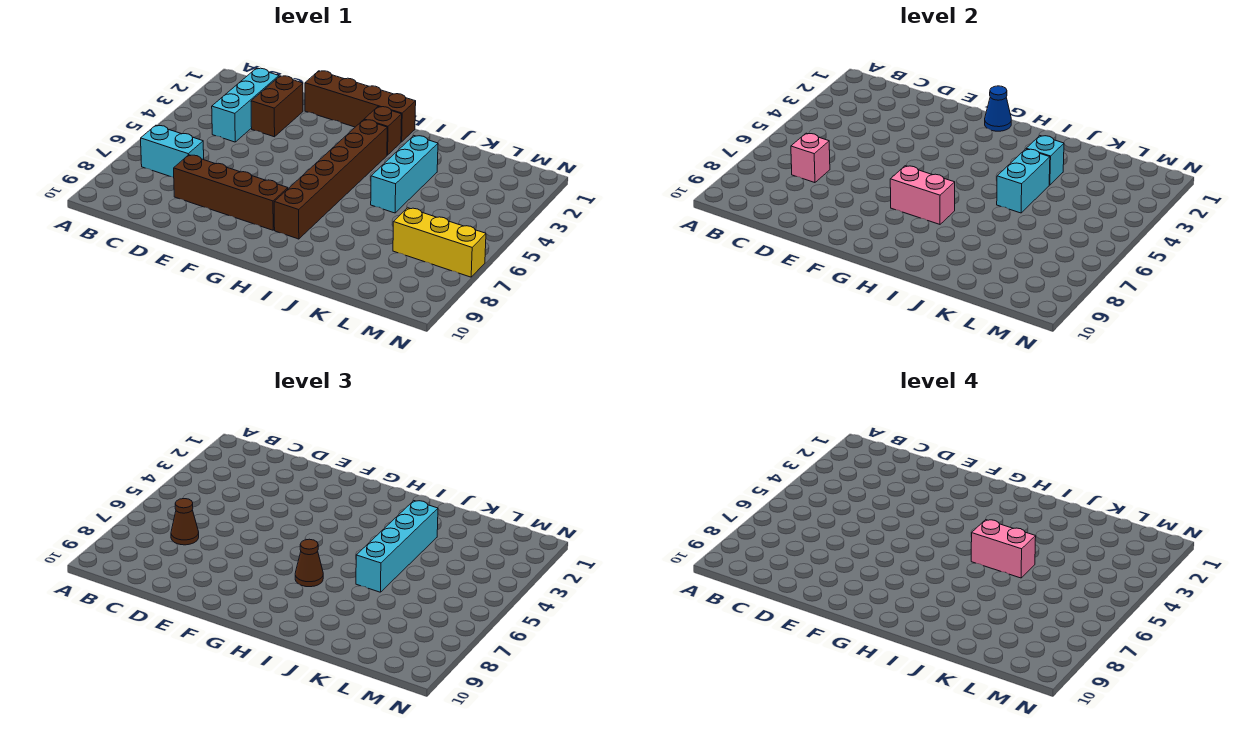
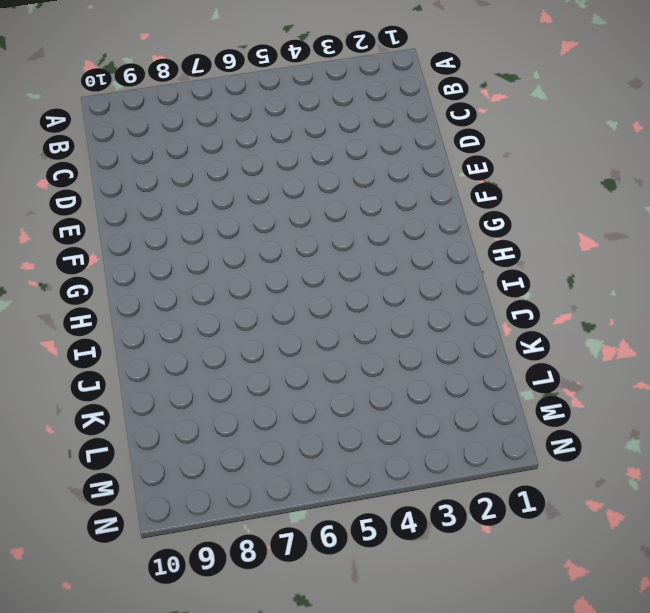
none -> cyan brick B7:C7 level 1
none -> cyan brick C2:C4 level 1
none -> brown brick D2:D3 level 1

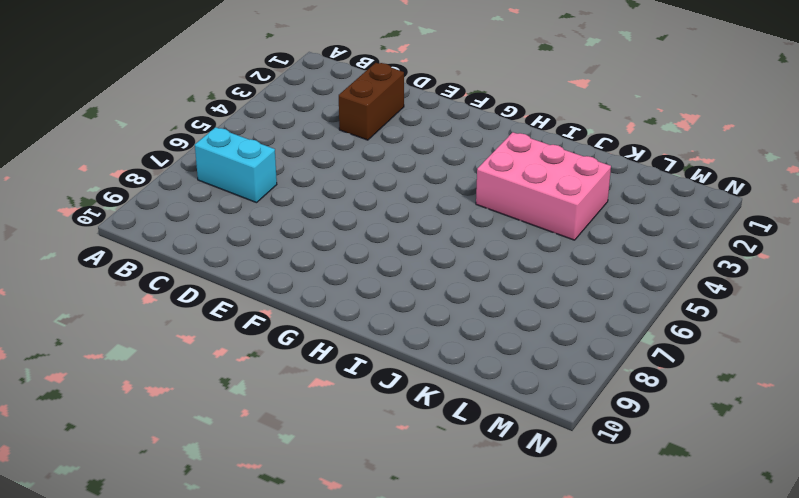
pink brick I3:K4 level 1 -> cyan brick J3:J5 level 1
none -> cyan brick C2:C4 level 1
none -> brown brick D8:G8 level 1
none -> brown brick E1:H1 level 1

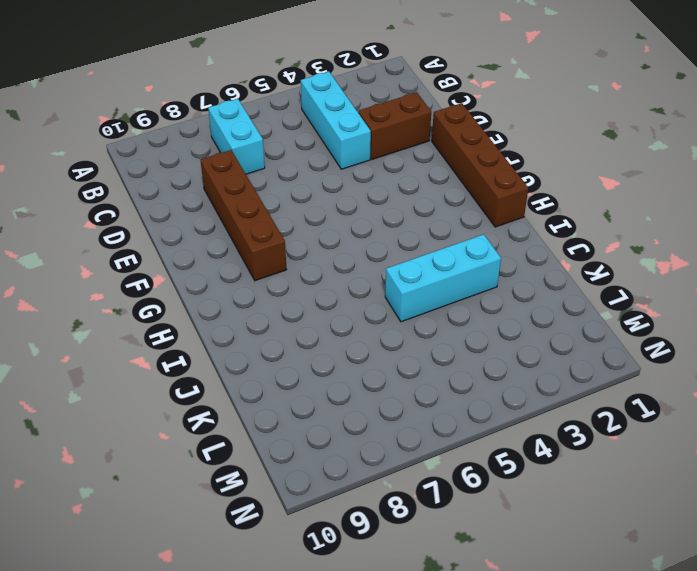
cyan brick B4:D4 level 1 -> cyan brick C2:C4 level 1
none -> brown brick H2 level 1
none -> brown brick H3:H8 level 1
none -> yellow brick L7:N7 level 1

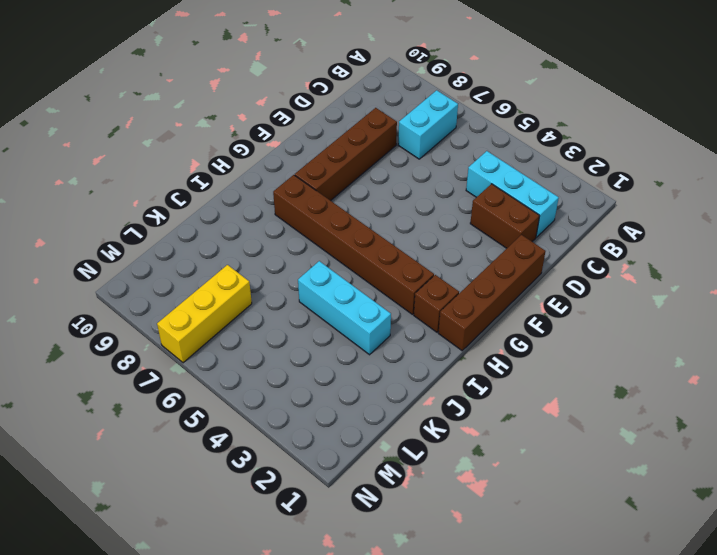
none -> pink brick C7 level 2
none -> blue cone G1 level 2
none -> pink brick G7:H7 level 2

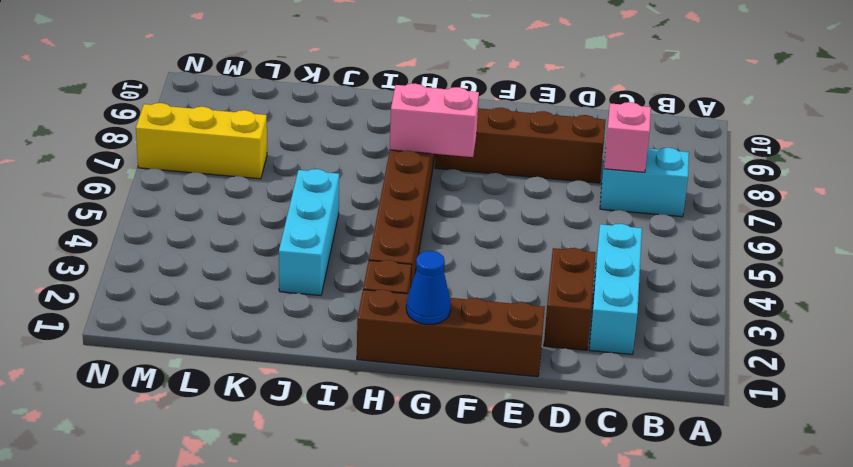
none -> cyan brick J3 level 2
none -> cyan brick J4:J5 level 2
none -> brown cone C7 level 3

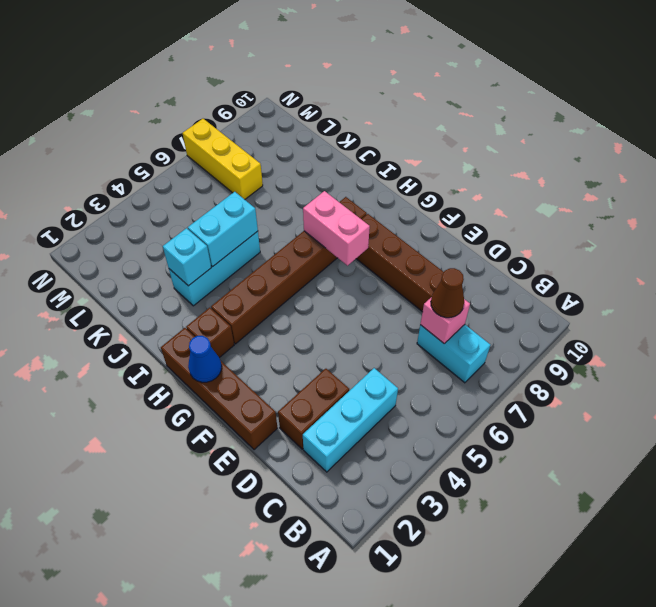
none -> brown cone H7 level 3
none -> cyan brick J3:J6 level 3
none -> pink brick I5:J5 level 4

